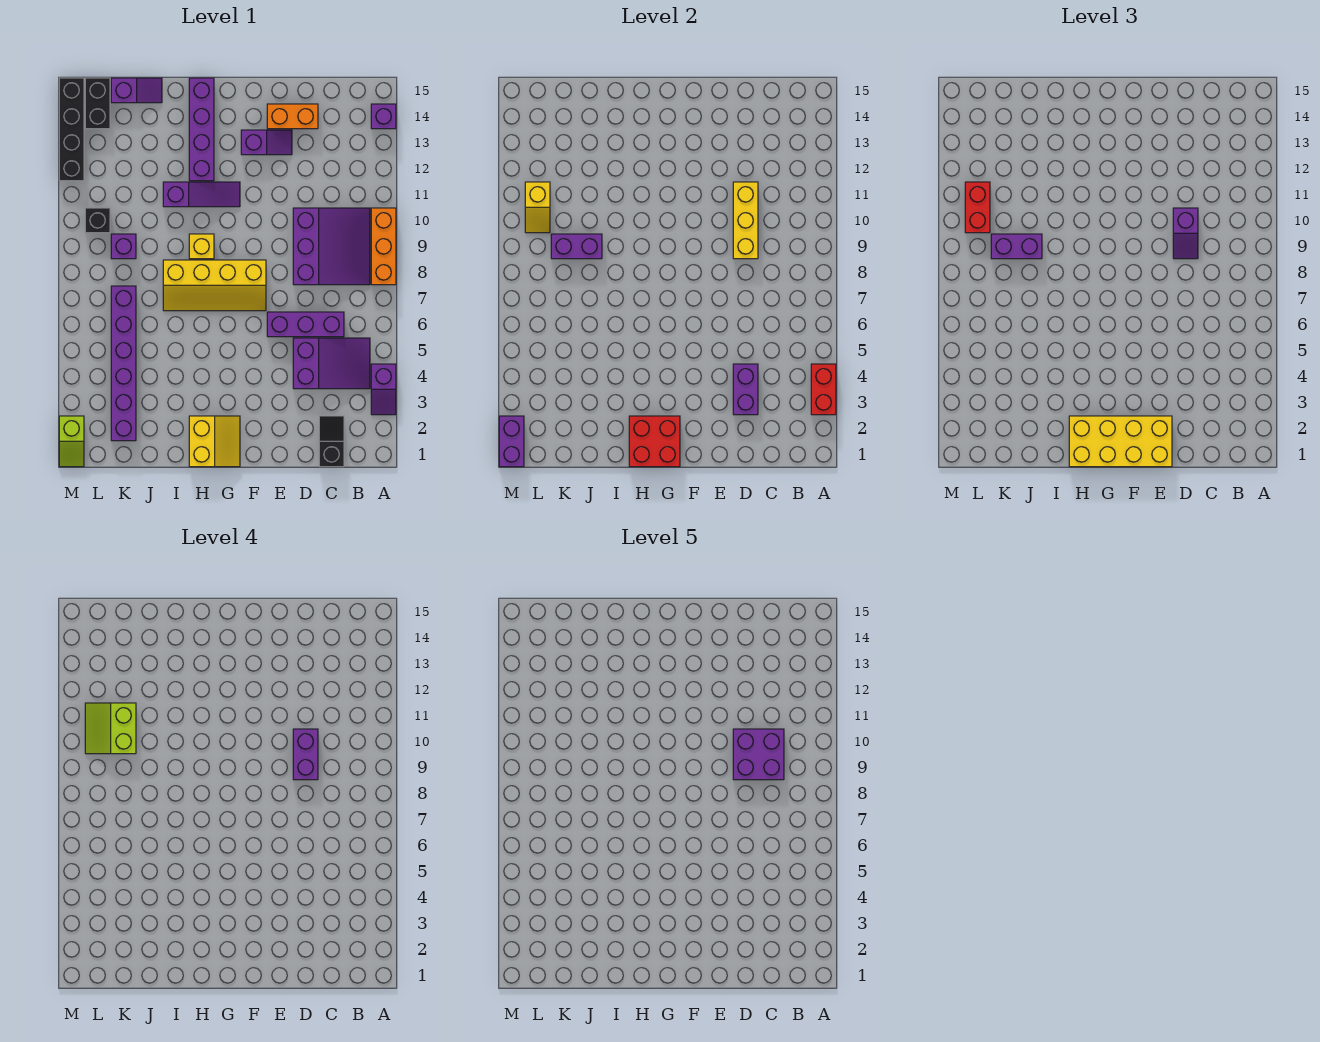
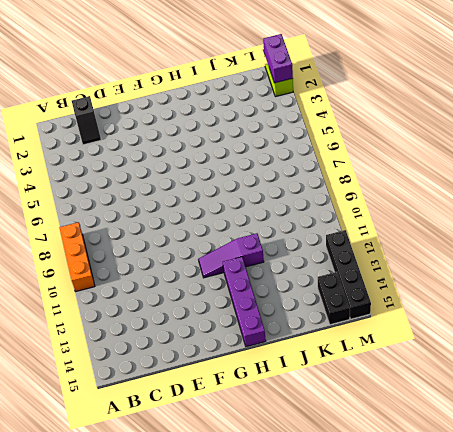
none -> purple slope A3:A4 level 1 top 4
none -> purple brick A14 level 1
none -> purple slope B4:D5 level 1 top D
none -> purple slope B8:D10 level 1 top D

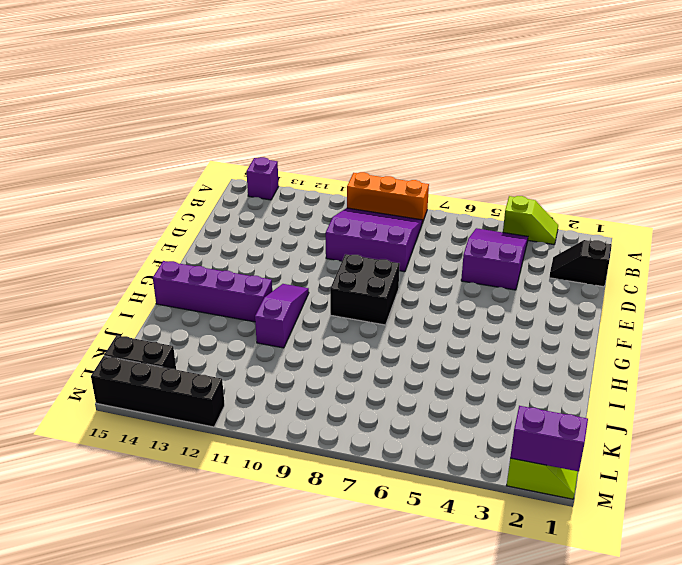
lime slope A3:A4 level 1 top 4 -> purple slope A3:A4 level 1 top 4
black brick F8:G9 level 1 -> yellow slope F7:I8 level 1 top 8
none -> purple brick C6:E6 level 1
none -> orange brick D14:E14 level 1
none -> purple slope E13:F13 level 1 top F
none -> yellow slope G1:H2 level 1 top H

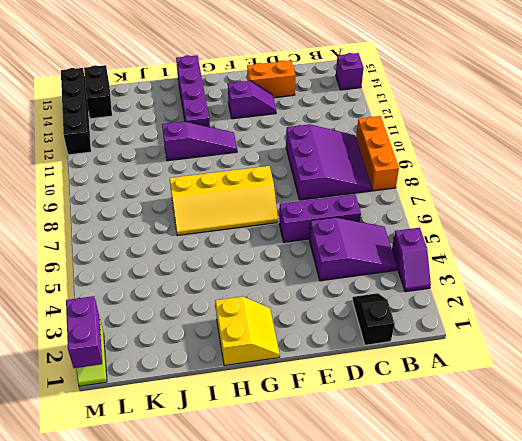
none -> yellow brick H9 level 1
none -> purple slope J15:K15 level 1 top K
none -> purple brick K2:K7 level 1
none -> purple brick K9 level 1

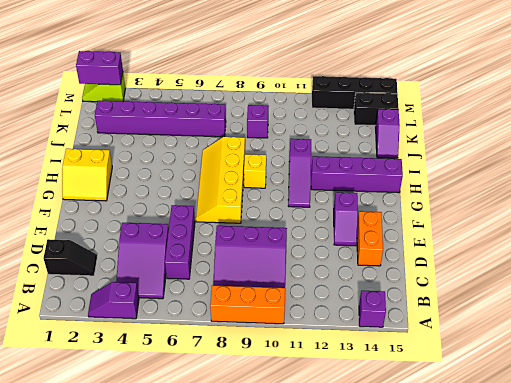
none -> black brick L10 level 1
none -> red brick A3:A4 level 2
none -> purple brick D3:D4 level 2
none -> yellow brick D9:D11 level 2

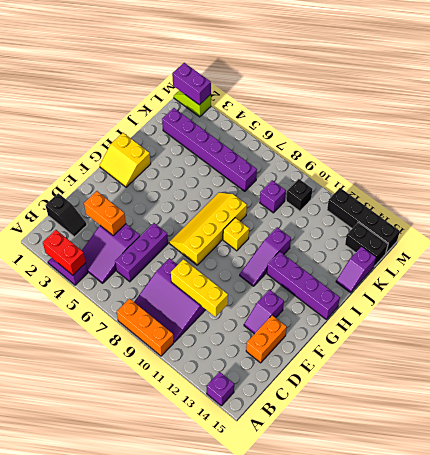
orange brick D3:D4 level 2 -> purple brick D3:D4 level 2
none -> red brick G1:H2 level 2
none -> purple brick J9:K9 level 2
none -> yellow slope L10:L11 level 2 top 11
none -> purple slope D9:D10 level 3 top 10

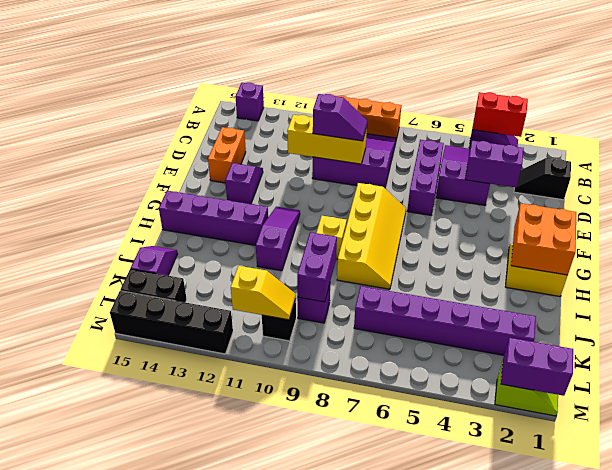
orange brick G1:H2 level 2 -> red brick G1:H2 level 2
none -> yellow brick E1:H2 level 3
none -> purple brick J9:K9 level 3
none -> red brick L10:L11 level 3
none -> purple brick D9:D10 level 4

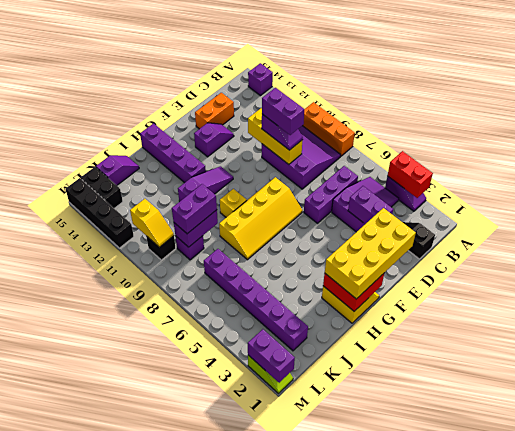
none -> red brick L10:L11 level 3
none -> lime slope K10:L11 level 4 top K
none -> purple brick C9:D10 level 5

